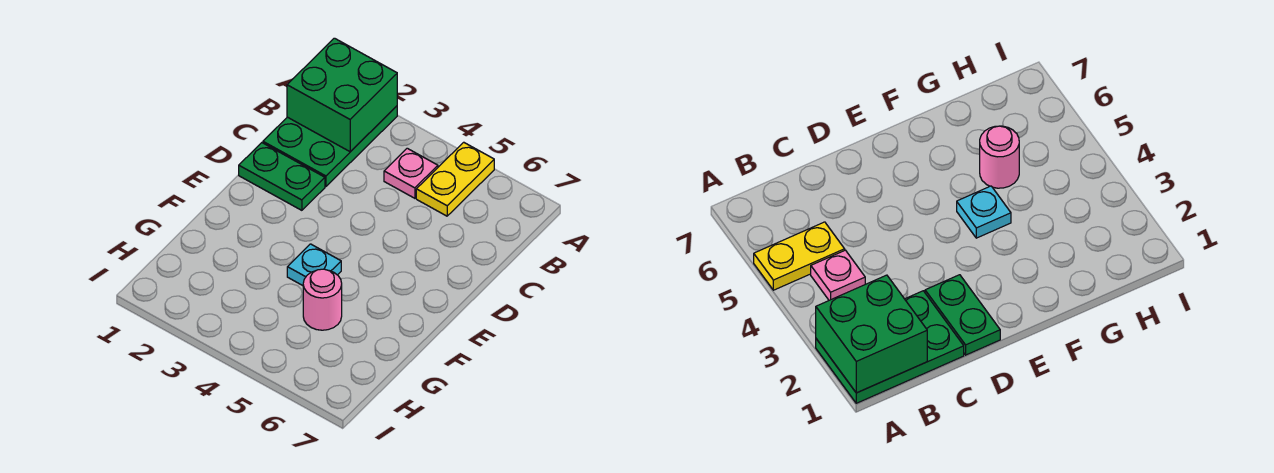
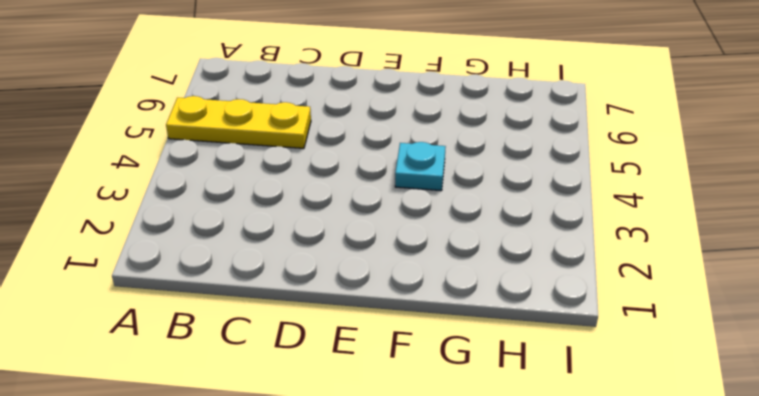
yellow plate A5:C5 level 1 -> yellow plate A5:B5 level 1
none -> green plate A1:C2 level 1
none -> pink plate B4 level 1

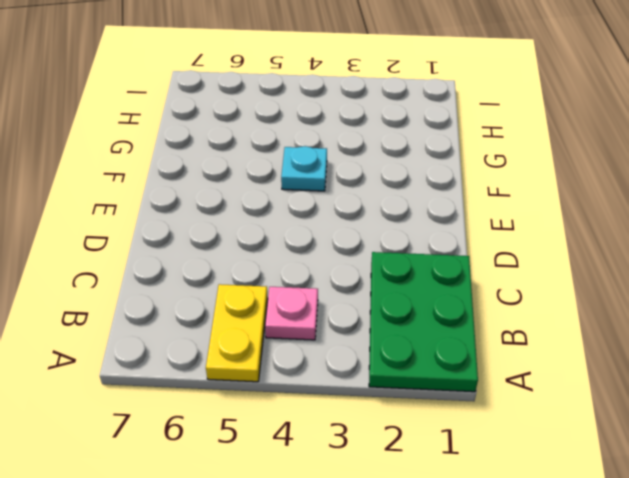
none -> green plate D1:D2 level 1
none -> pink round brick G5 level 1

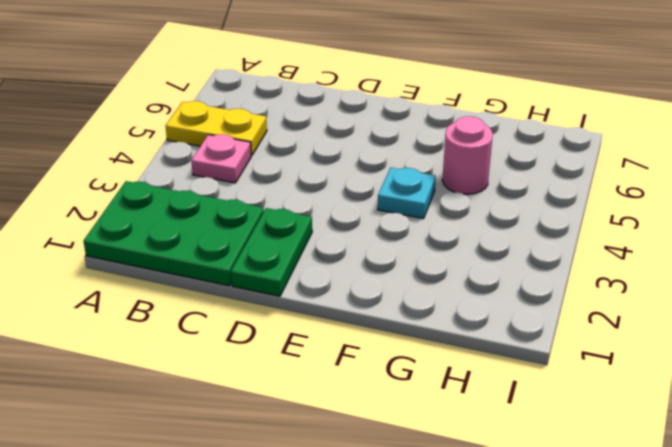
none -> green brick A1:B2 level 2

